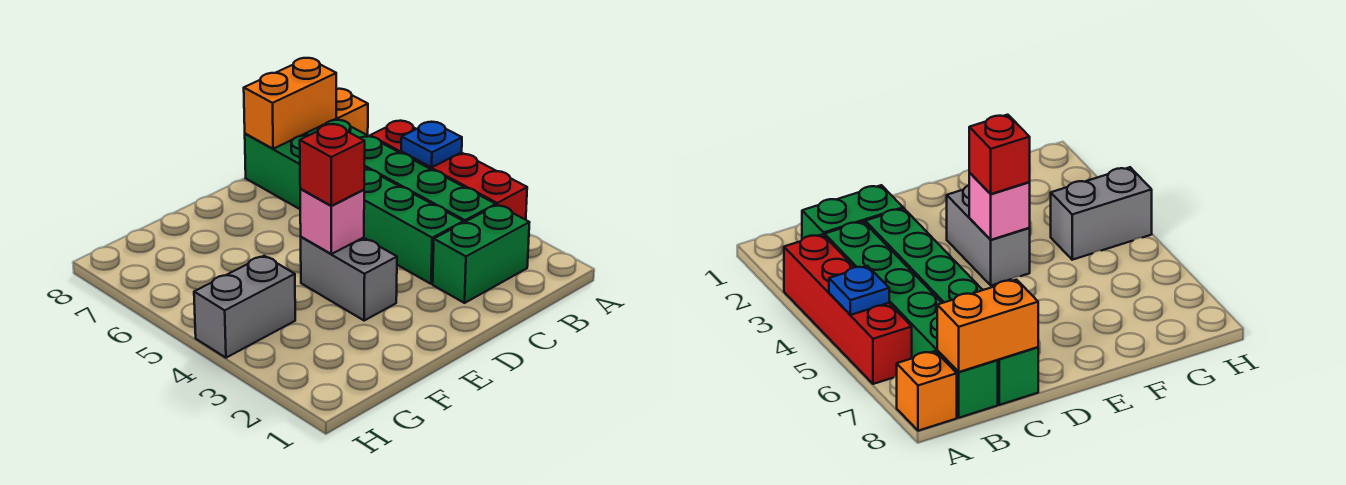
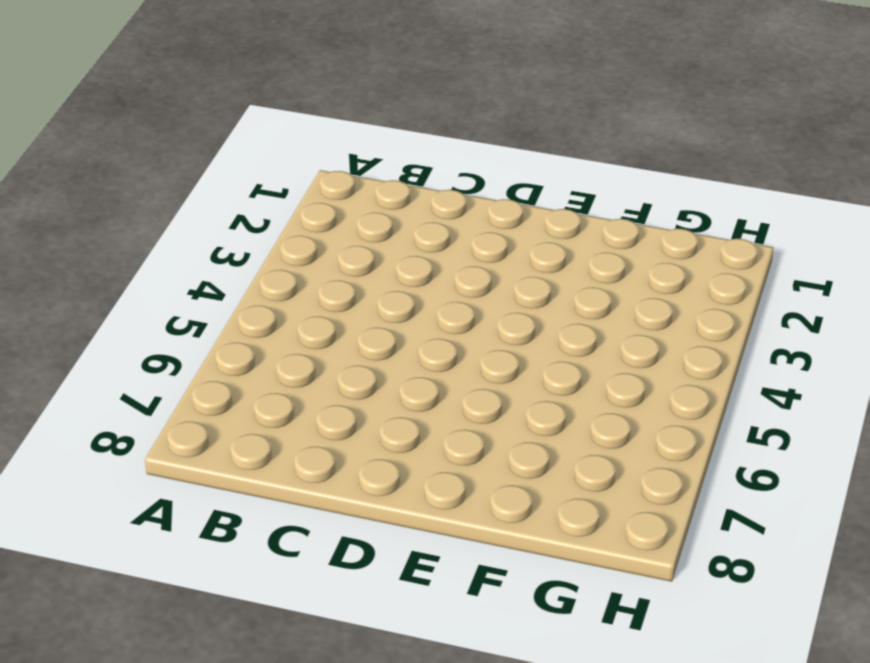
none -> red brick A3:A6 level 1
none -> orange brick A8 level 1

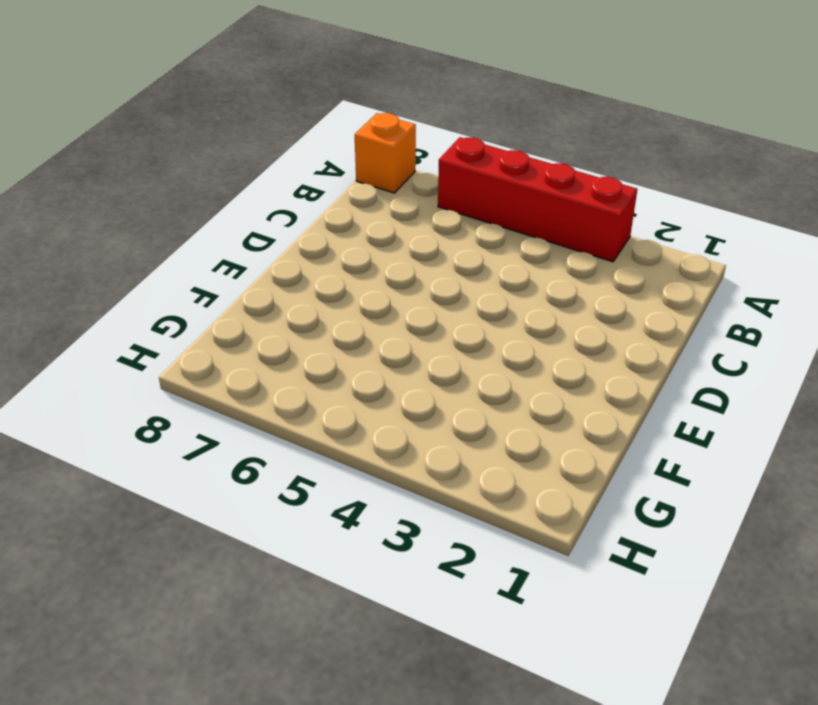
none -> green brick B2:C2 level 1
none -> green brick B3:B8 level 1

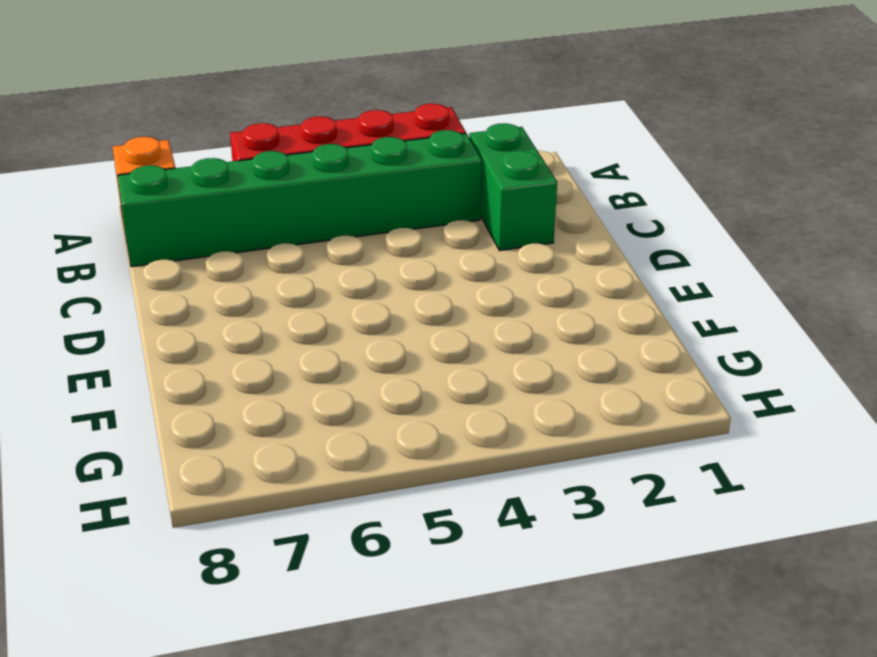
none -> green brick C3:C8 level 1
none -> grey brick E3:E4 level 1

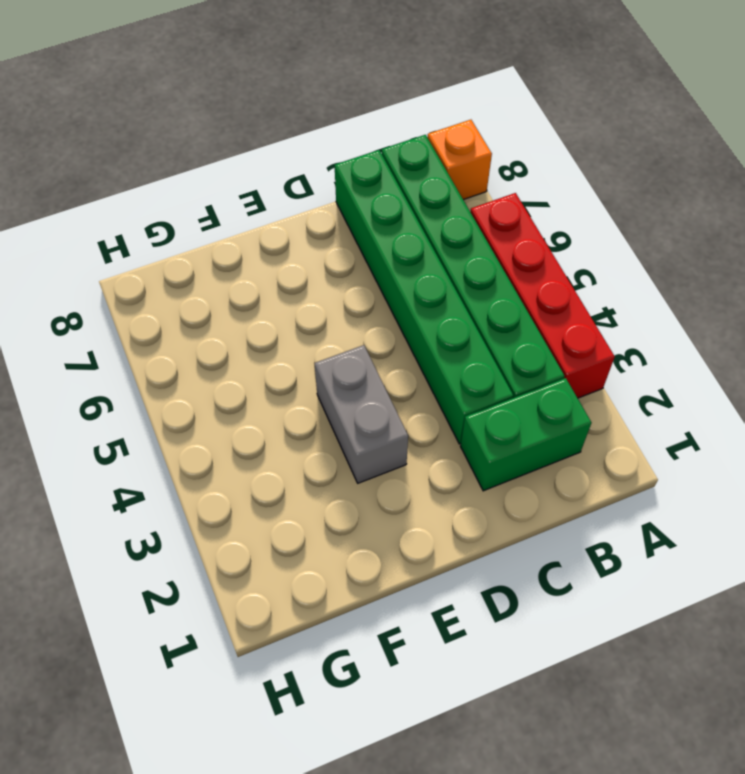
none -> grey brick G4:H4 level 1
none -> blue plate A5 level 2

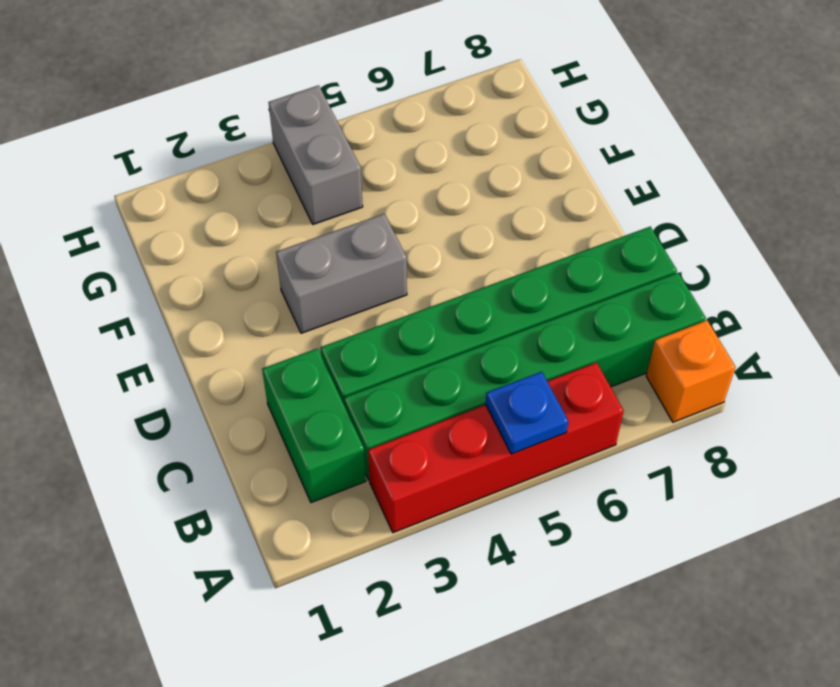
none -> orange brick B8:C8 level 2
none -> pink brick E4 level 2

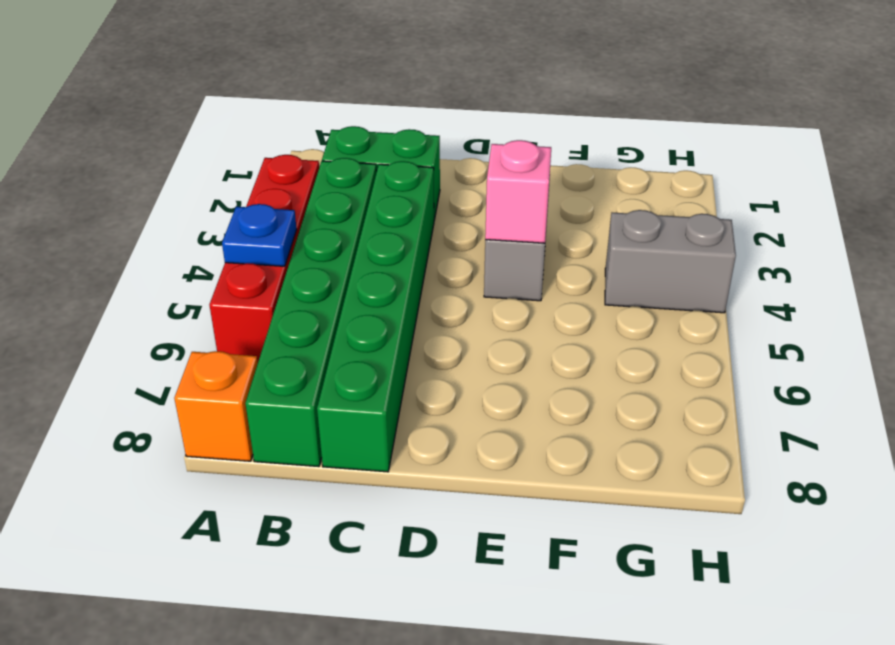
none -> orange brick B8:C8 level 2
none -> red brick E4 level 3

